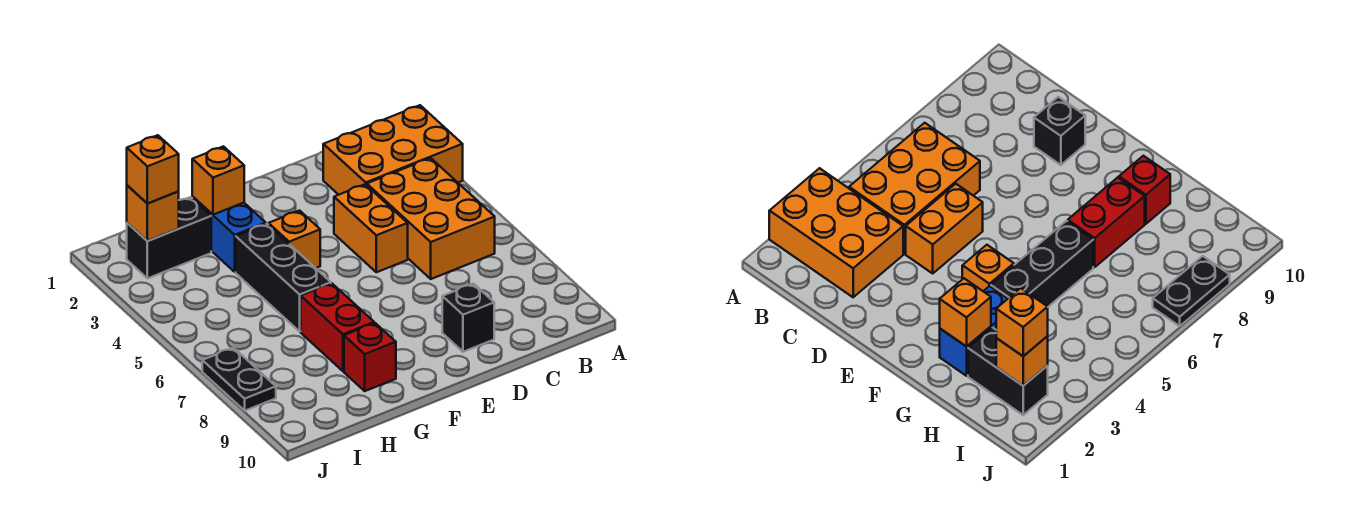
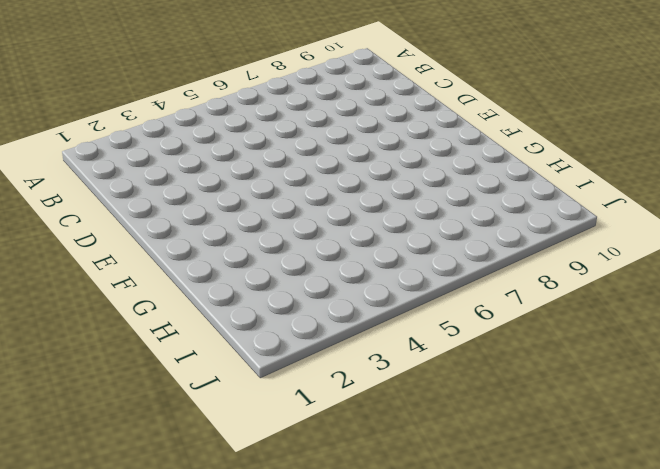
none -> orange brick A2:C3 level 1
none -> orange brick B4:C6 level 1
none -> orange brick D4:D5 level 1

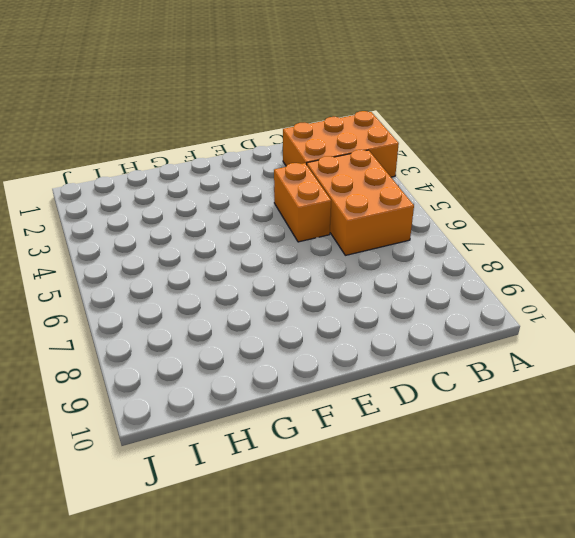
none -> black brick D9 level 1
none -> orange brick F4 level 1
none -> blue brick G2:G3 level 1

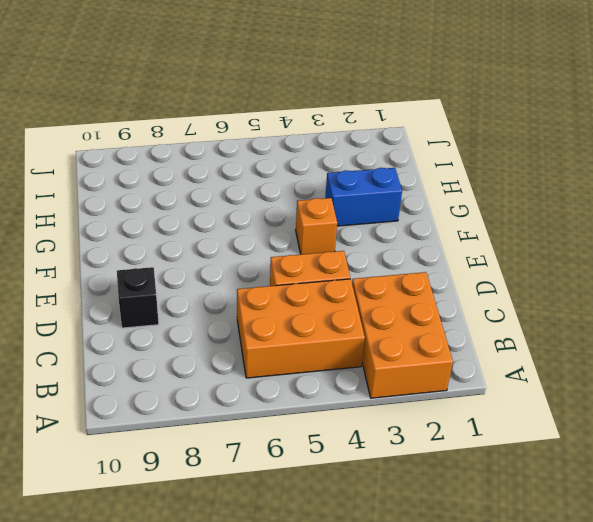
none -> black brick G4:G6 level 1
none -> red brick G7:G8 level 1
none -> red brick G9 level 1

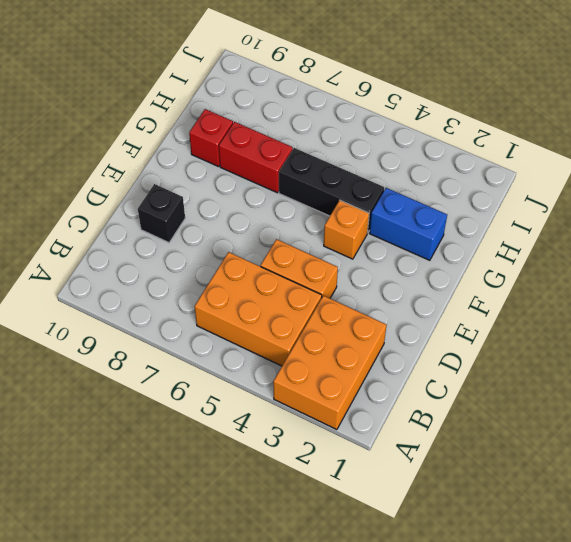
none -> black brick H2:I2 level 1
none -> black plate J7:J8 level 1
none -> orange brick G2 level 2

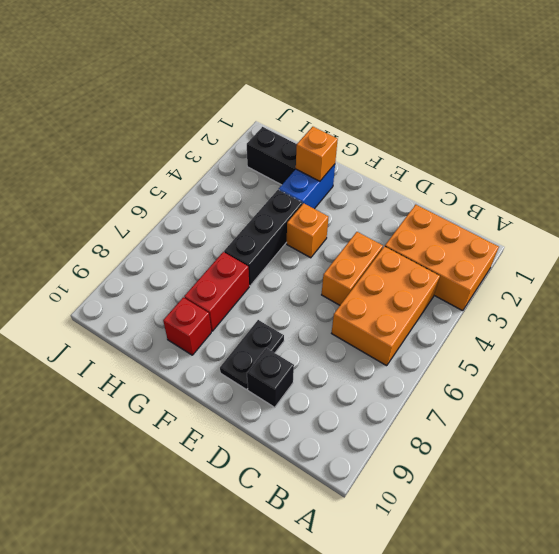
black plate E8:E9 level 1 -> black plate J7:J8 level 1
none -> orange brick I2 level 2
none -> orange brick I2 level 3

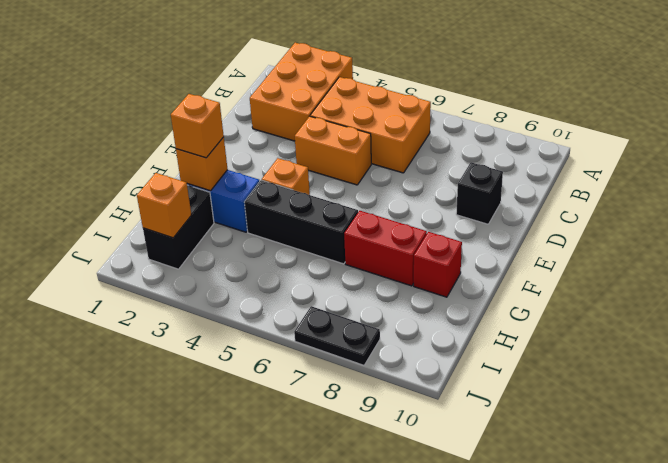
orange brick G2 level 3 -> orange brick I2 level 3

